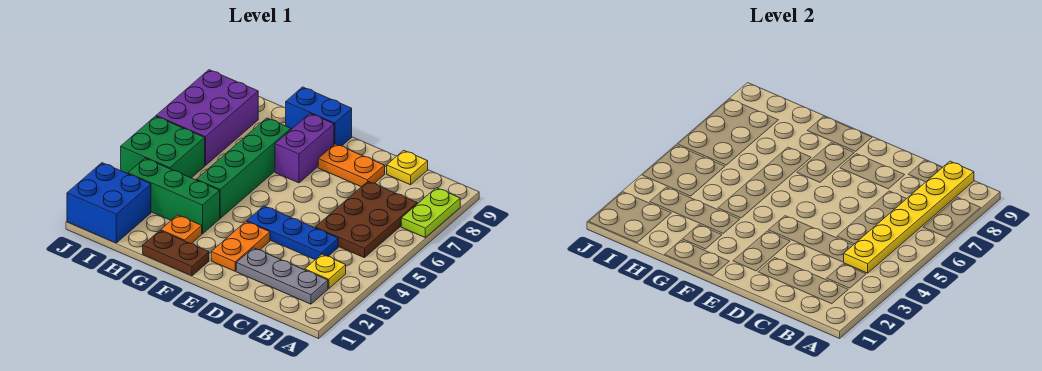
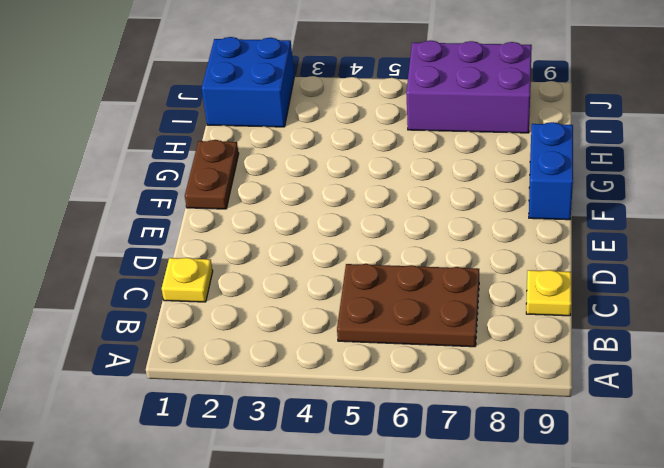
yellow plate C1 level 1 -> yellow plate B3 level 1
none -> lime plate A7:A8 level 1
none -> grey plate B2:D2 level 1
none -> blue plate C4:E4 level 1

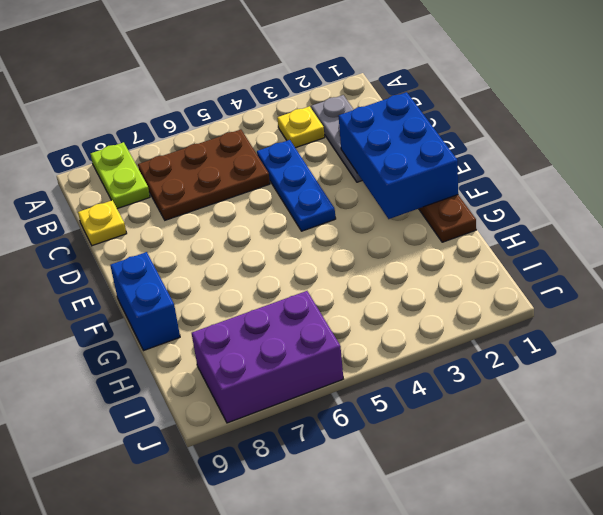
lime plate A8:B8 level 1 -> lime plate A7:A8 level 1
blue brick D1:F2 level 2 -> none
none -> orange plate D8:E8 level 1
none -> orange plate E2:E3 level 1
none -> purple brick F7:F8 level 1

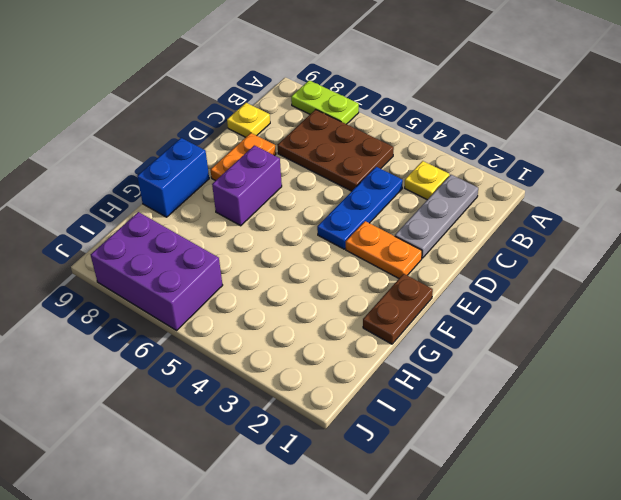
purple brick E7:F7 level 1 -> purple brick F7:F8 level 1
none -> orange plate G2 level 1
none -> green brick G3:I3 level 1
none -> green brick G4:G7 level 1

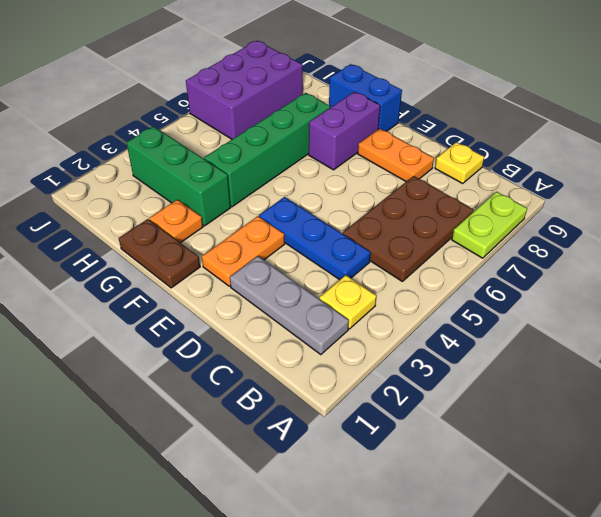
none -> blue brick I1:J2 level 1
none -> green brick I4:J5 level 1
none -> yellow plate B4:B9 level 2

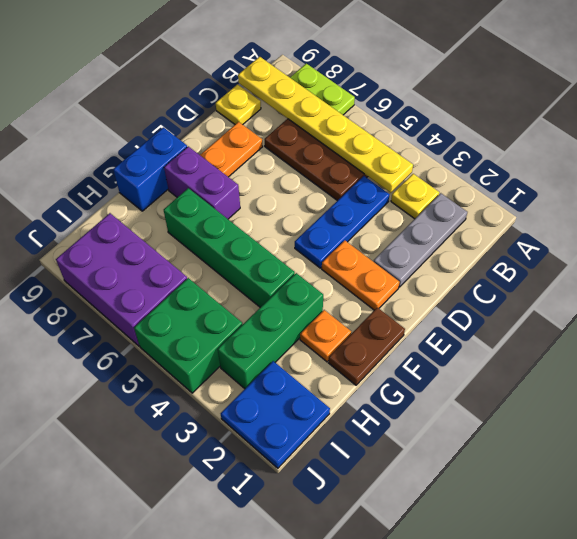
blue plate I1:J2 level 1 -> blue brick I1:J2 level 1

